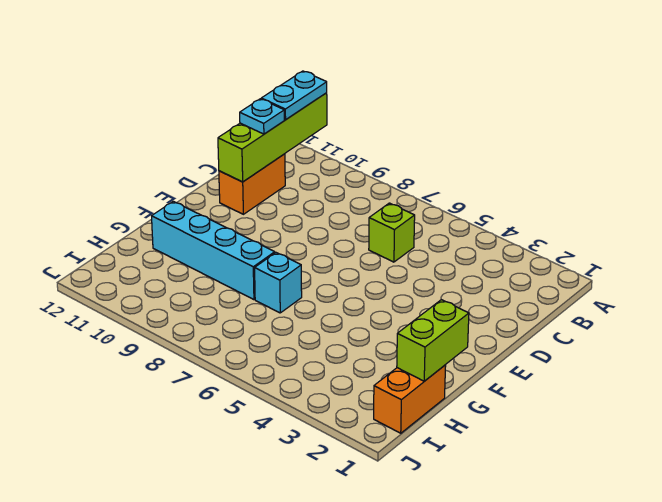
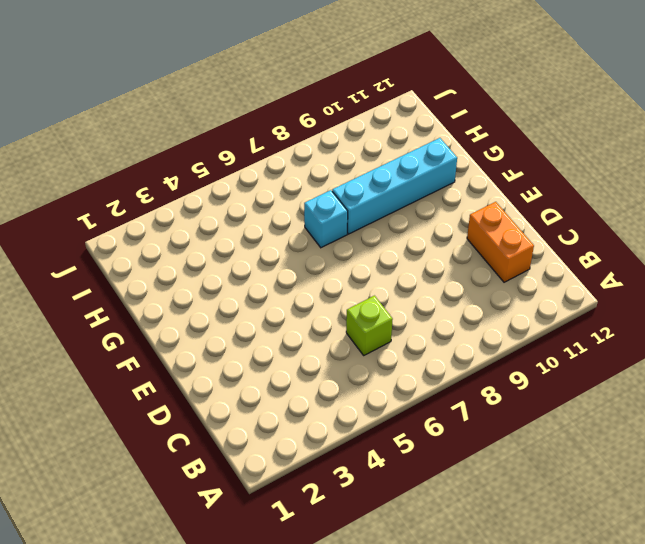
none -> orange brick H1:I1 level 1
none -> lime brick A11:D11 level 2

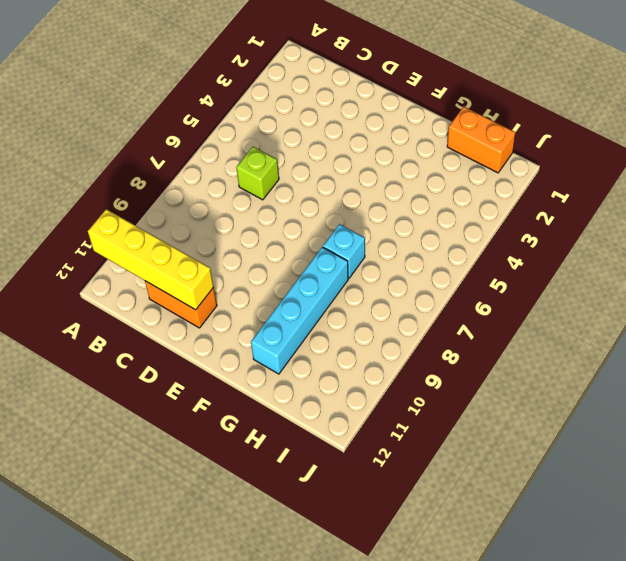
yellow brick A11:D11 level 2 -> lime brick A11:D11 level 2
none -> lime brick G1:H1 level 2
none -> cyan plate A11:B11 level 3

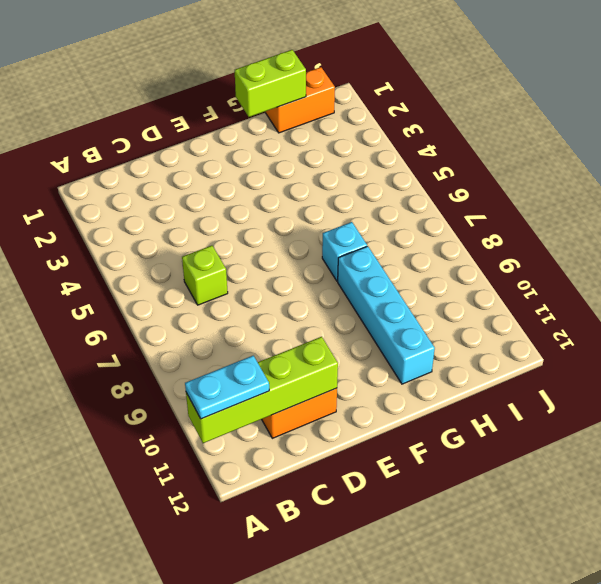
none -> cyan plate C11 level 3

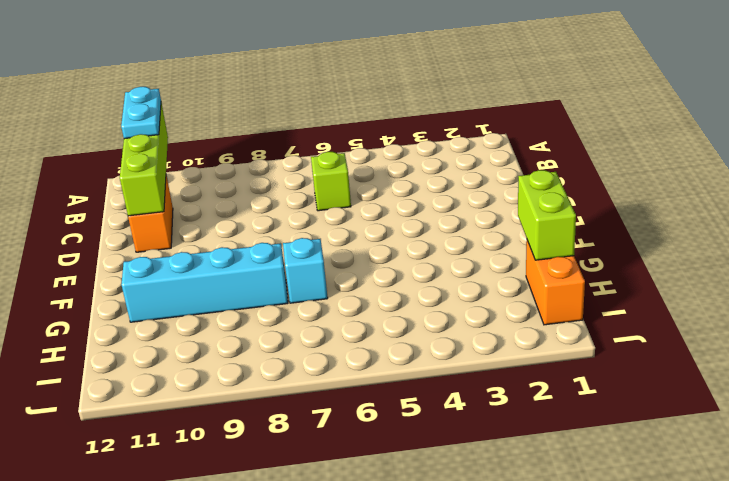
none -> cyan plate C11 level 3

